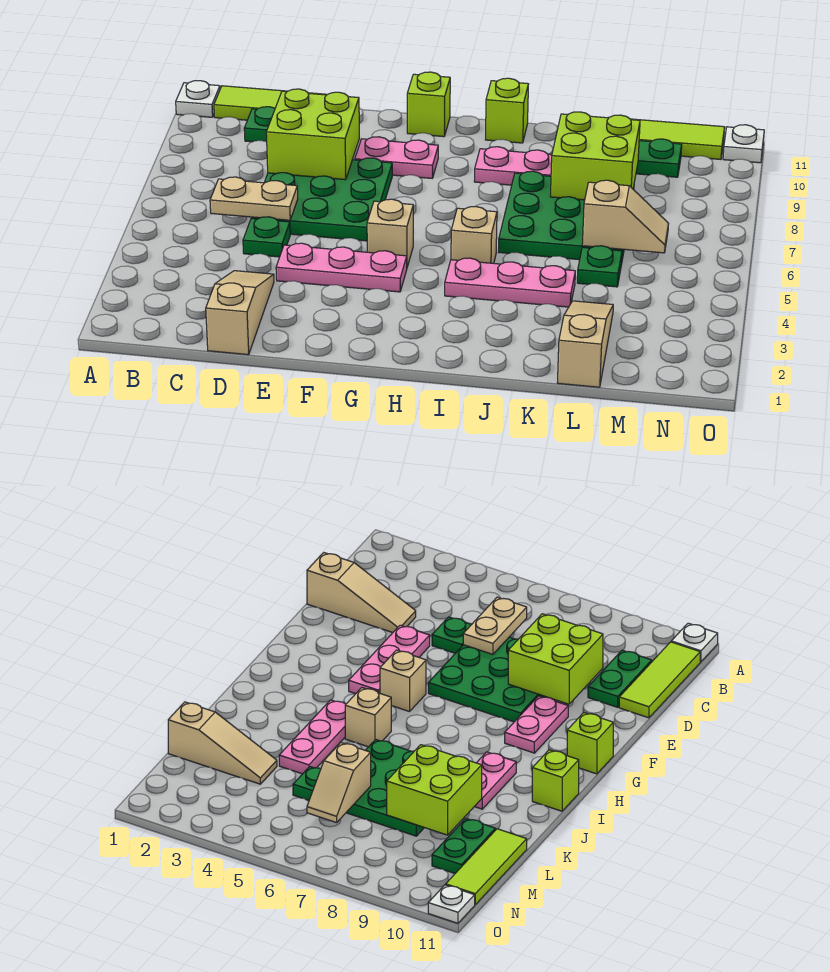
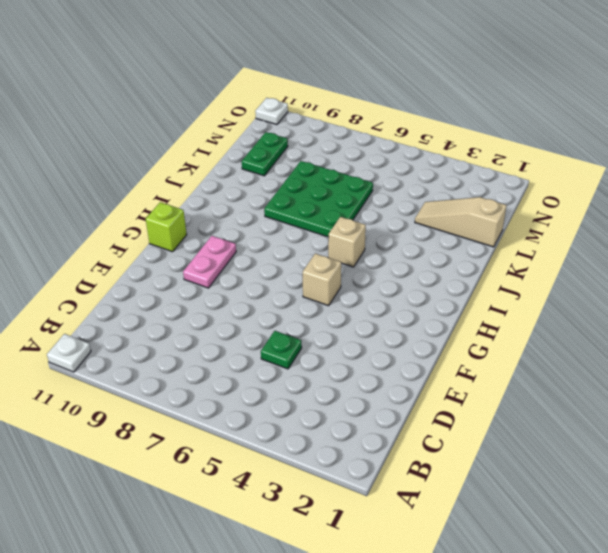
none -> lime tile B11:D11 level 1
none -> green plate C10:D10 level 1
none -> tan slope D1:D3 level 1 top 1

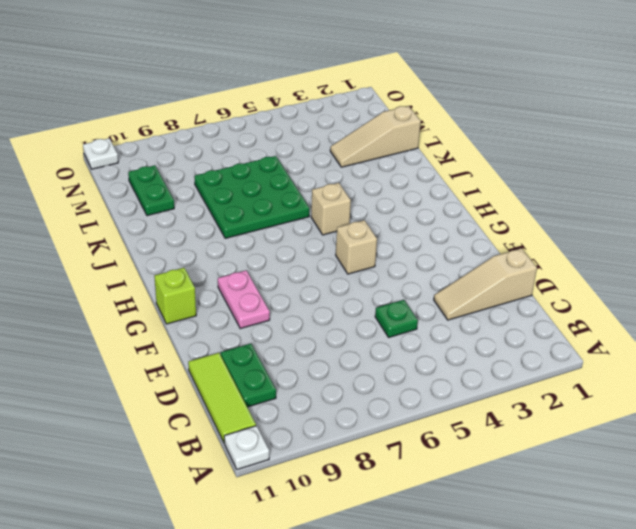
none -> green plate D6:F8 level 1
none -> pink plate E4:G4 level 1
none -> pink plate I4:K4 level 1

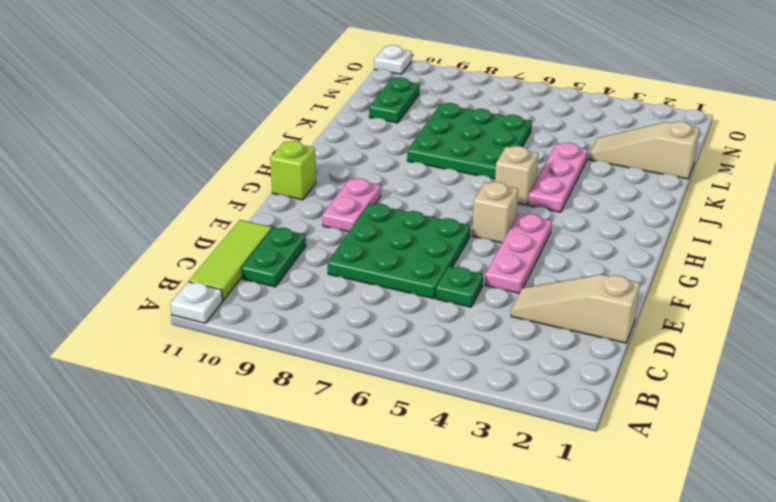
none -> pink plate I9:J9 level 1
none -> lime brick I11 level 1
none -> green plate L5 level 1

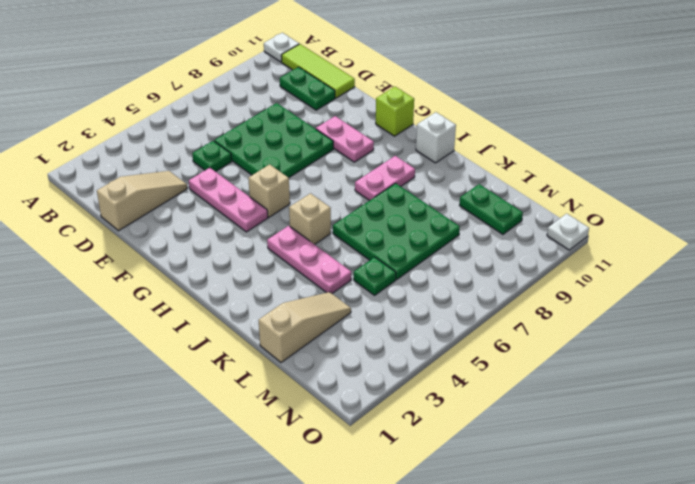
pink plate I8:I9 level 1 -> pink plate I9:J9 level 1
white brick I11 level 1 -> lime brick I11 level 1
none -> lime tile L11:N11 level 1
none -> tan plate C6:D6 level 2
none -> lime brick D8:E9 level 2

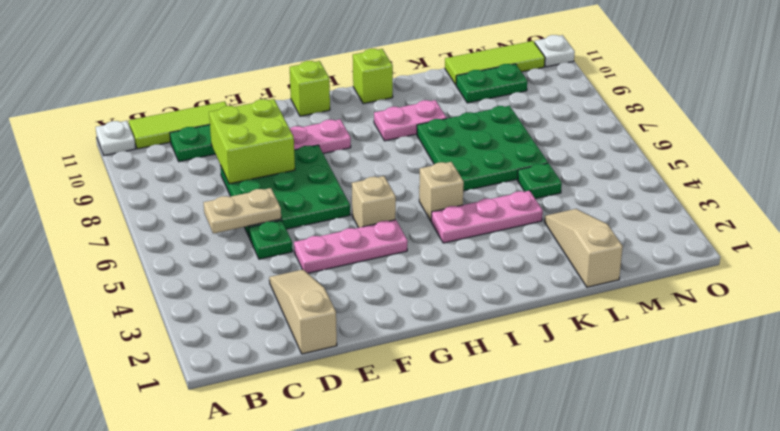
none -> lime brick K8:L9 level 2
none -> tan slope L6:M6 level 2 top L

